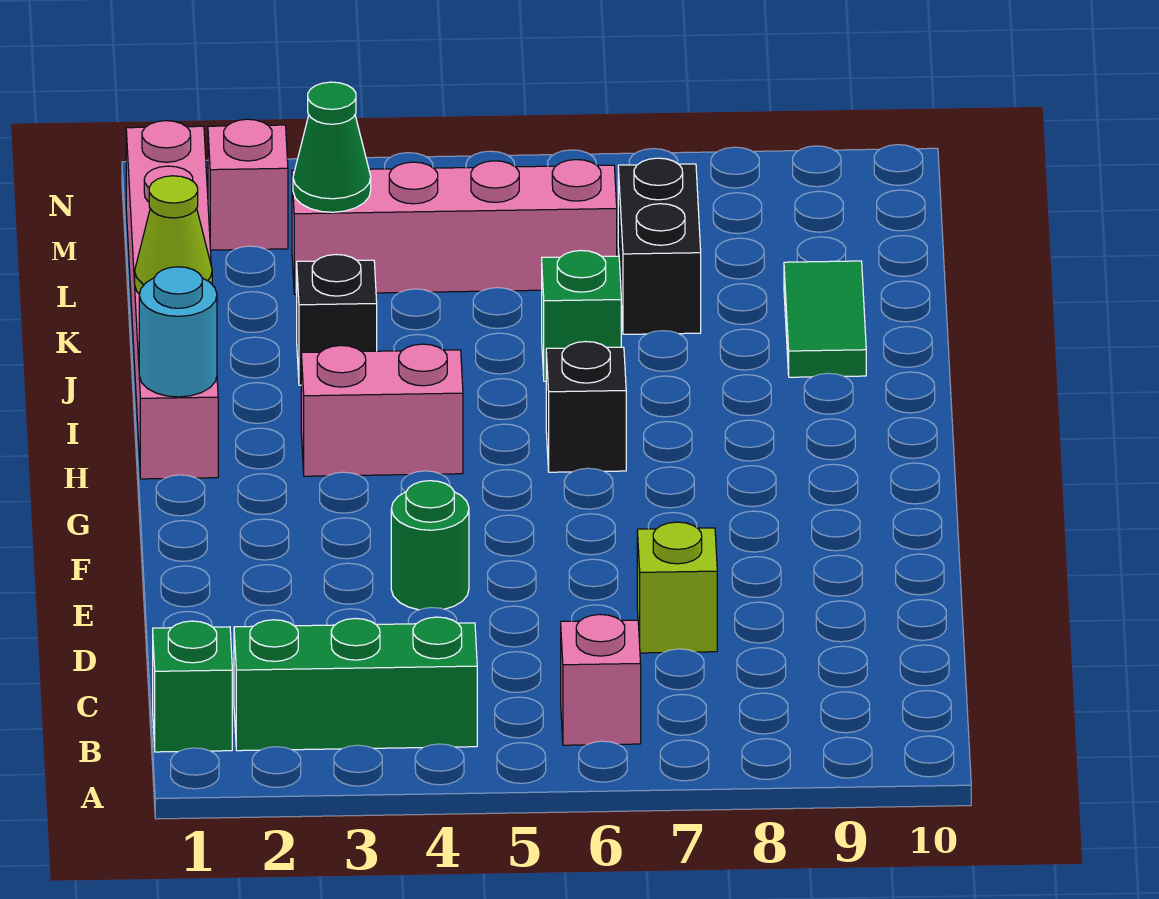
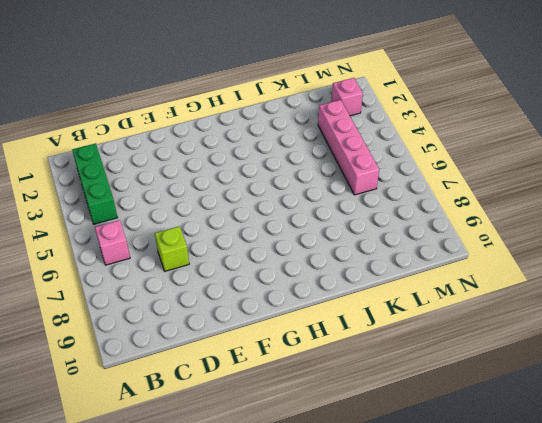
none -> green brick B1 level 1
none -> green round brick E4 level 1
none -> pink brick H1:M1 level 1

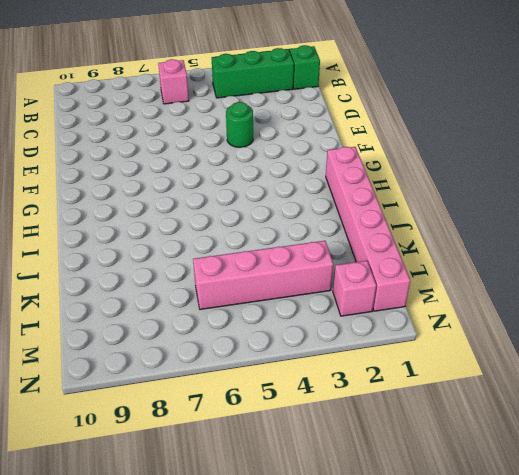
none -> lime brick D7 level 1
none -> pink brick H3:H4 level 1
none -> black brick H6 level 1

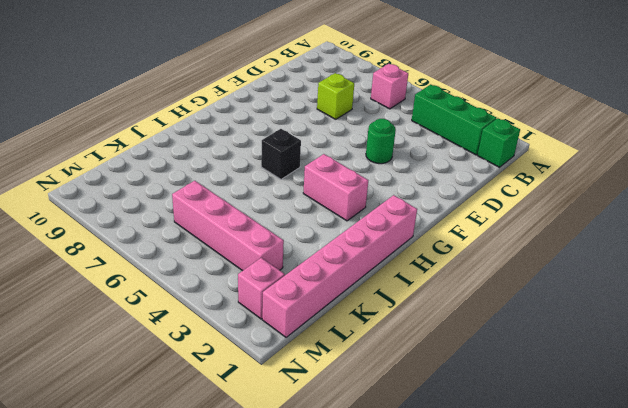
none -> black brick J3 level 1
none -> green brick J6 level 1
none -> green tile J9:K9 level 1

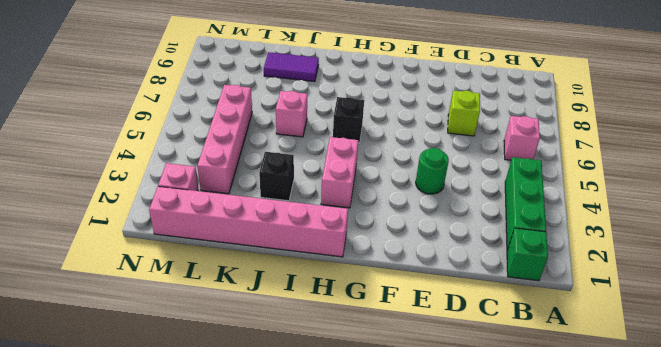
pink brick J6 level 1 -> green brick J6 level 1
purple tile J9:K9 level 1 -> green tile J9:K9 level 1
none -> black brick K7:L7 level 1
none -> cyan round brick H1 level 2
none -> lime cone J1 level 2

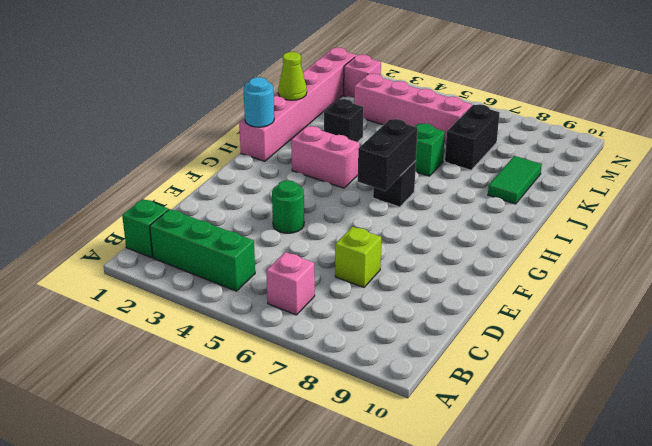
black brick G6:H6 level 2 -> none
none -> green cone L3 level 2

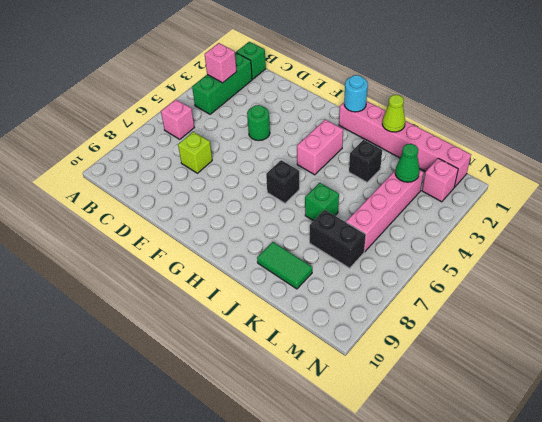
pink brick B3 level 2 -> none

